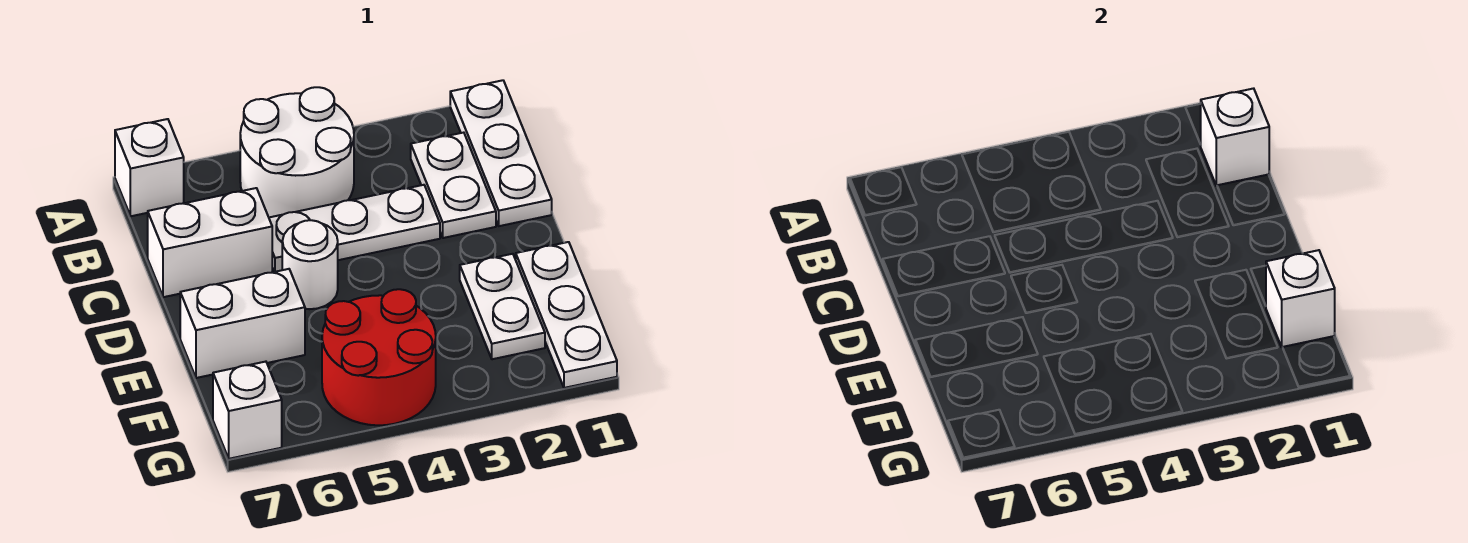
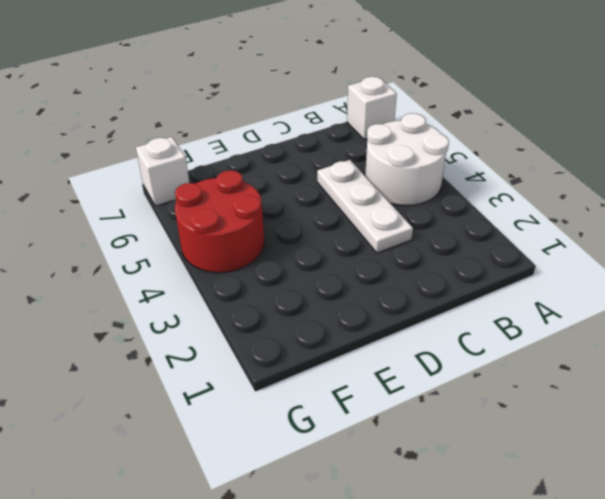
none -> white plate A1:C1 level 1
none -> white plate B2:C2 level 1
none -> white brick C6:C7 level 1

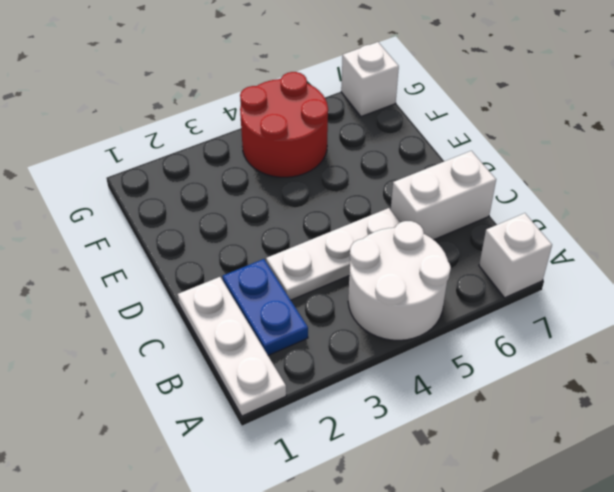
blue plate B2:C2 level 1 -> white plate B2:C2 level 1
none -> white round brick D5 level 1
none -> white plate E1:G1 level 1
none -> white plate E2:F2 level 1

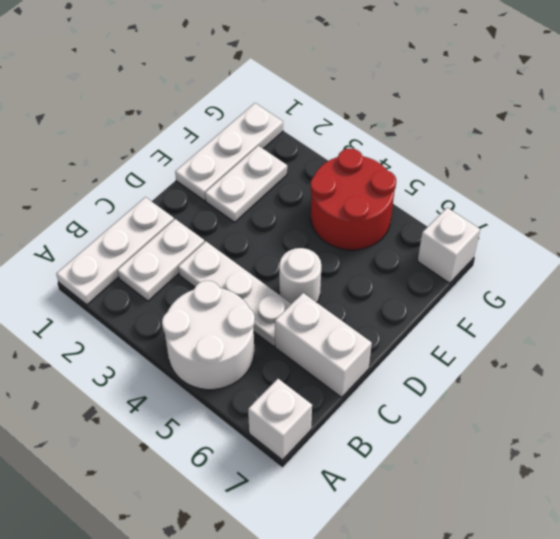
none -> white brick E6:E7 level 1
none -> white brick B1 level 2
none -> white brick F1 level 2

